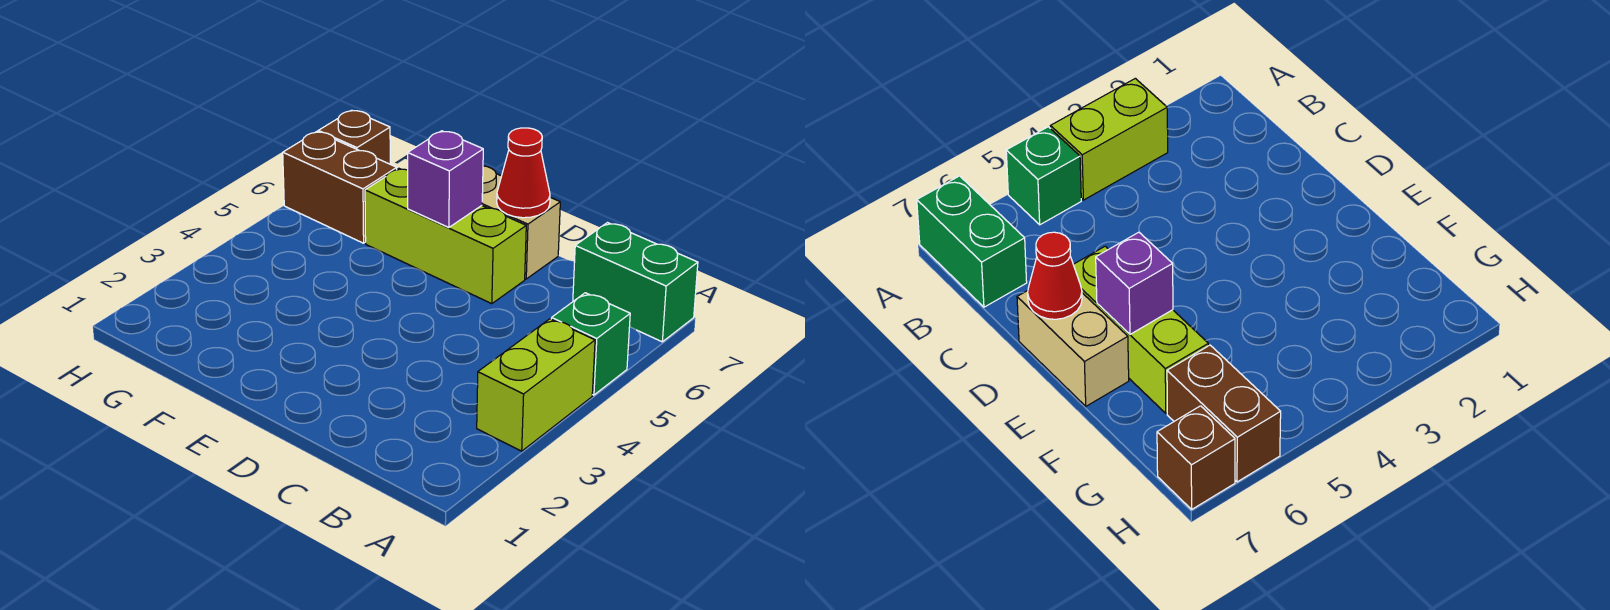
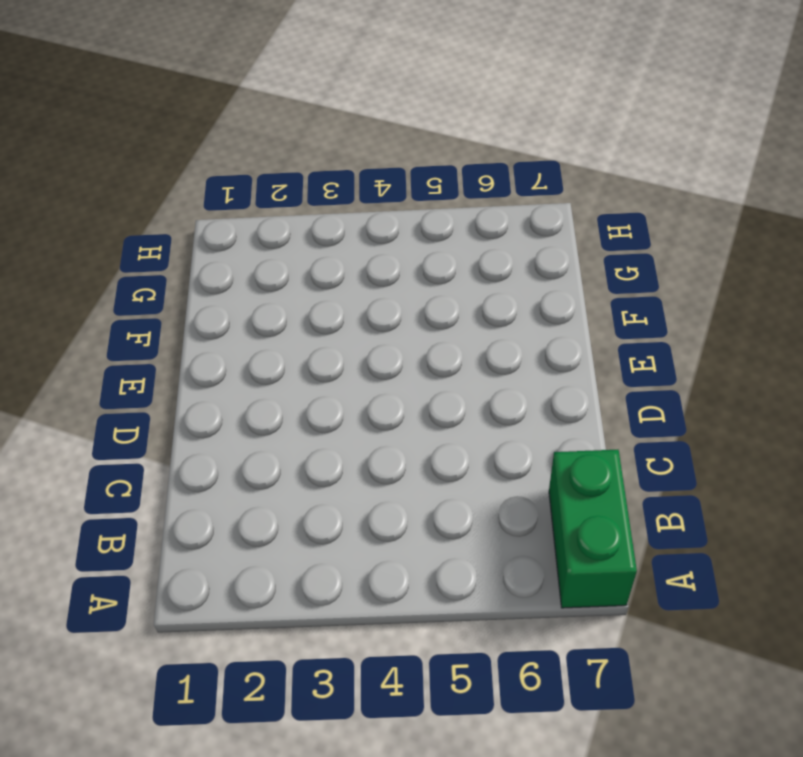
none -> lime brick A3:A4 level 1
none -> green brick A5 level 1

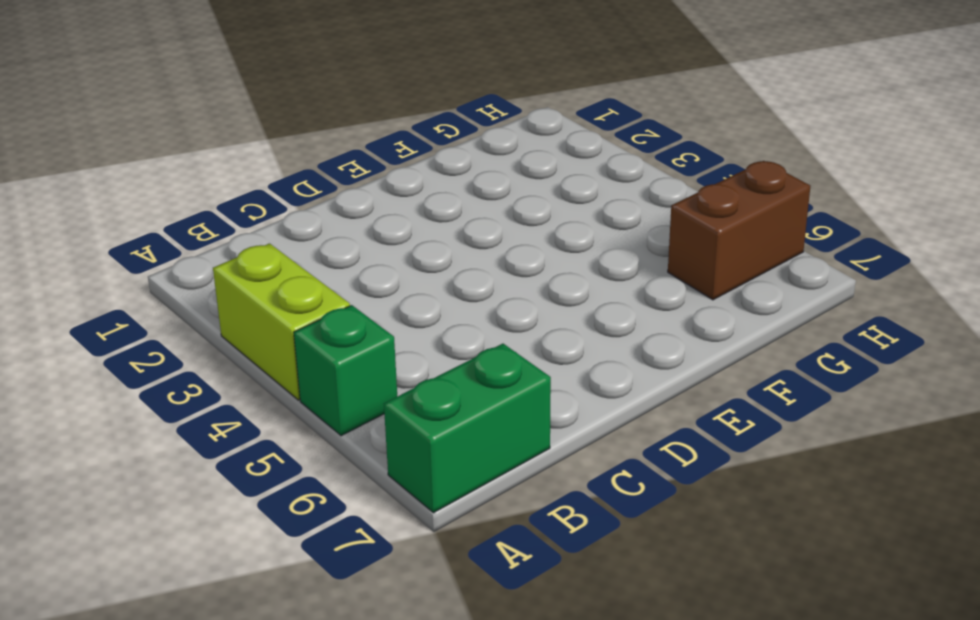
none -> lime brick D6:F6 level 1
none -> tan brick D7:E7 level 1

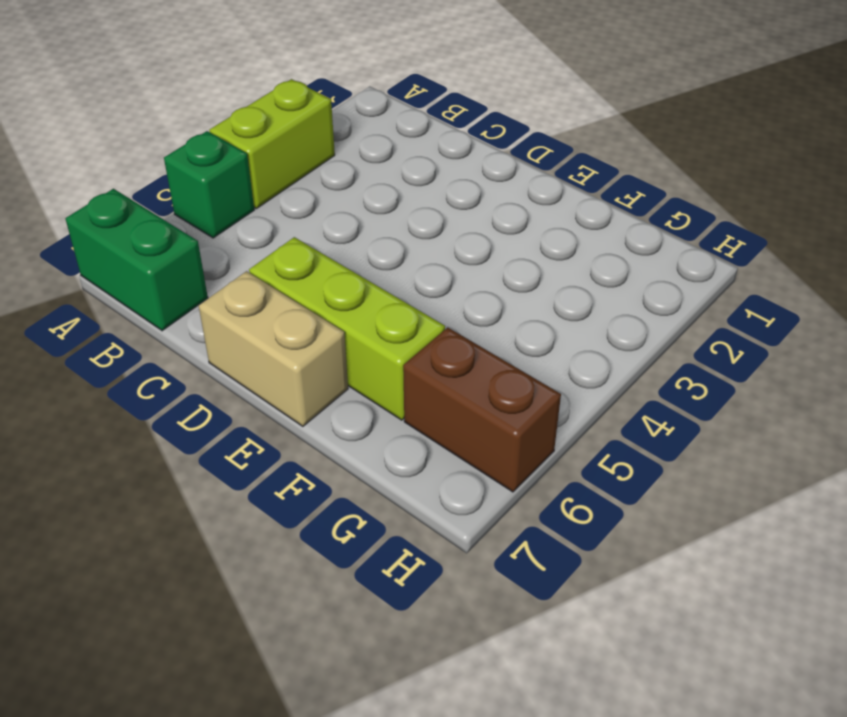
none -> brown brick H7 level 1
none -> red cone D7 level 2

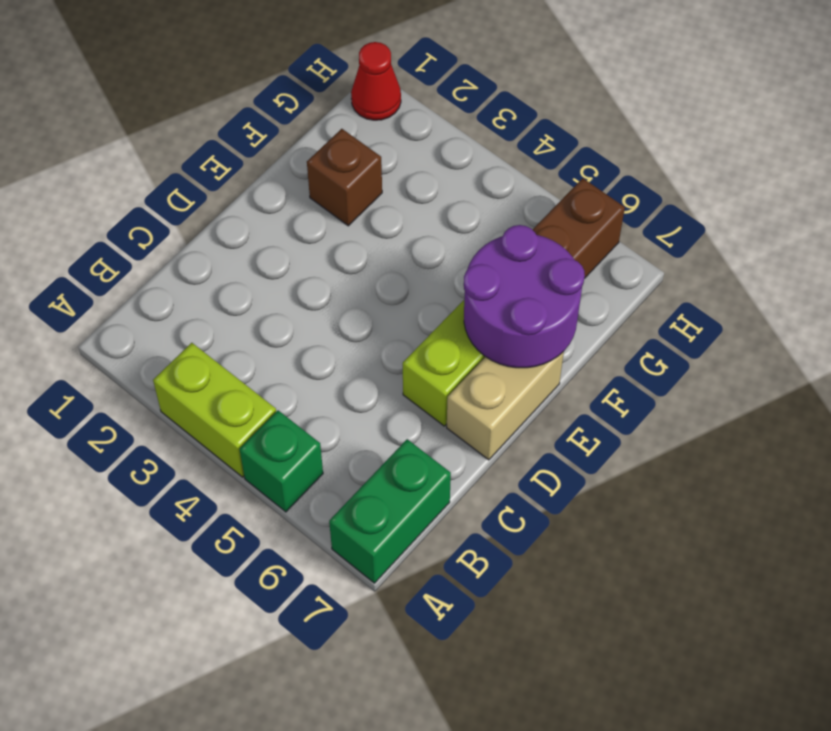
purple round brick E6:F7 level 2 -> purple brick E6 level 2
brown brick F2 level 1 -> brown brick H7 level 1
red cone H1 level 1 -> red cone D7 level 2

